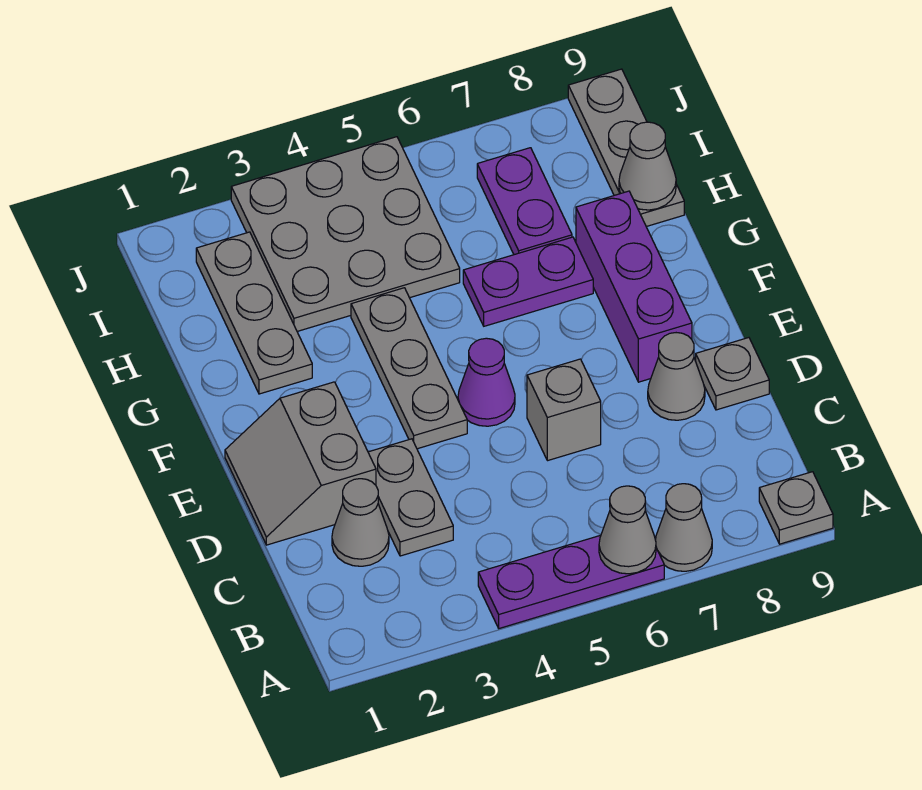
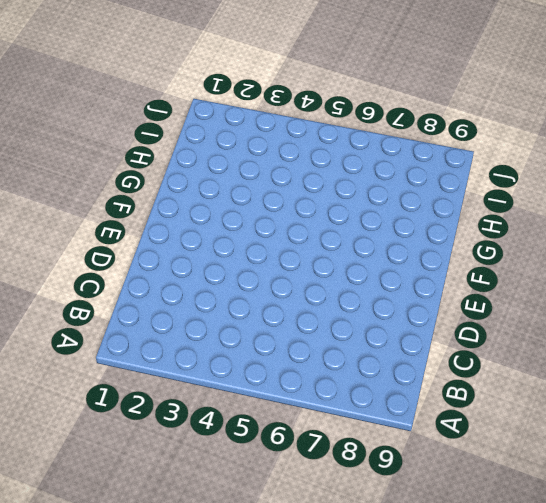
none -> purple plate A4:A6 level 1
none -> grey cone A7 level 1
none -> grey plate A9 level 1

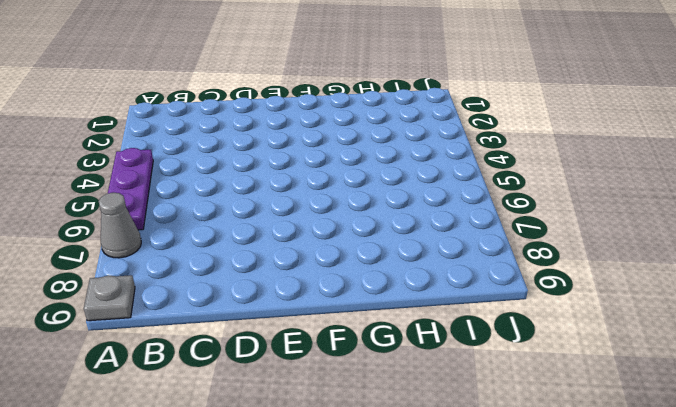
none -> grey cone C2 level 1
none -> grey plate C3:D3 level 1
none -> grey slope D1:E2 level 1 top 2

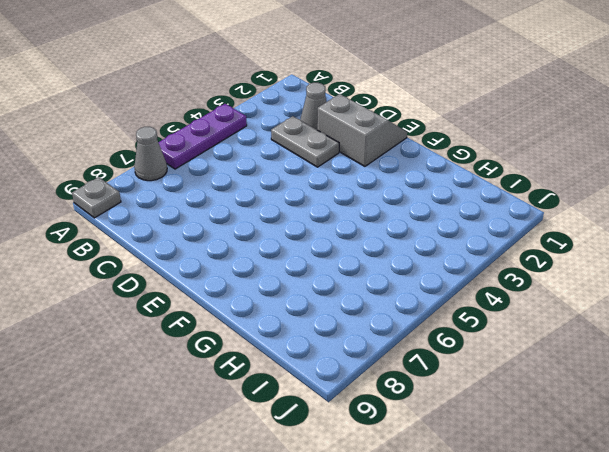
none -> grey brick D6 level 1
none -> grey cone D8 level 1
none -> grey plate D9 level 1

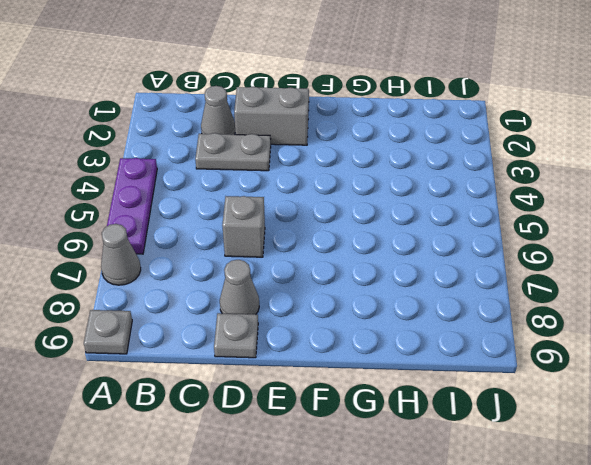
none -> grey plate E4:G4 level 1
none -> purple cone E5 level 1
none -> purple brick E8:G8 level 1

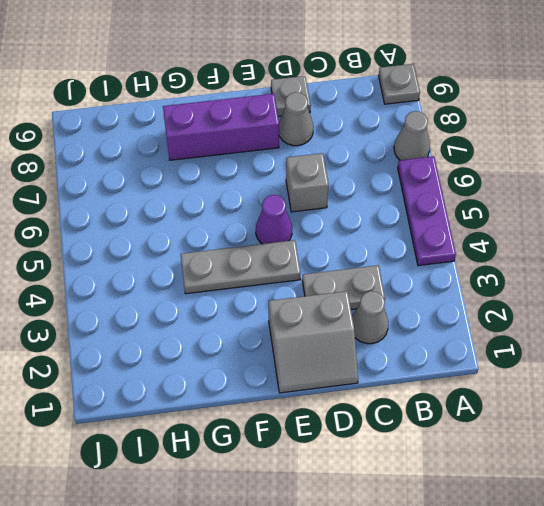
none -> grey plate G2:I2 level 1
none -> purple plate G6:G7 level 1
none -> grey plate H3:J5 level 1

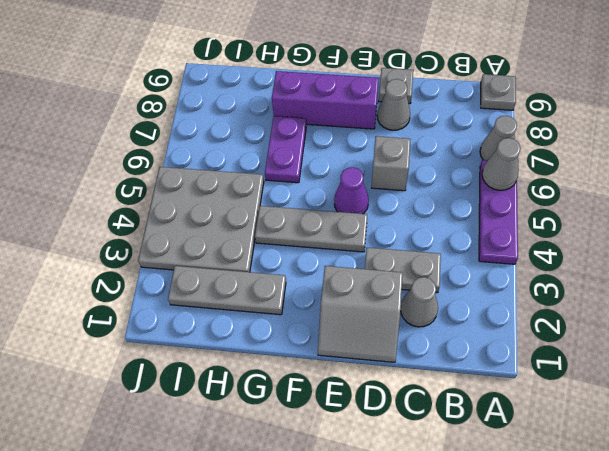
none -> purple plate H7:I7 level 1
none -> grey plate H9:J9 level 1
none -> grey cone H9 level 2

